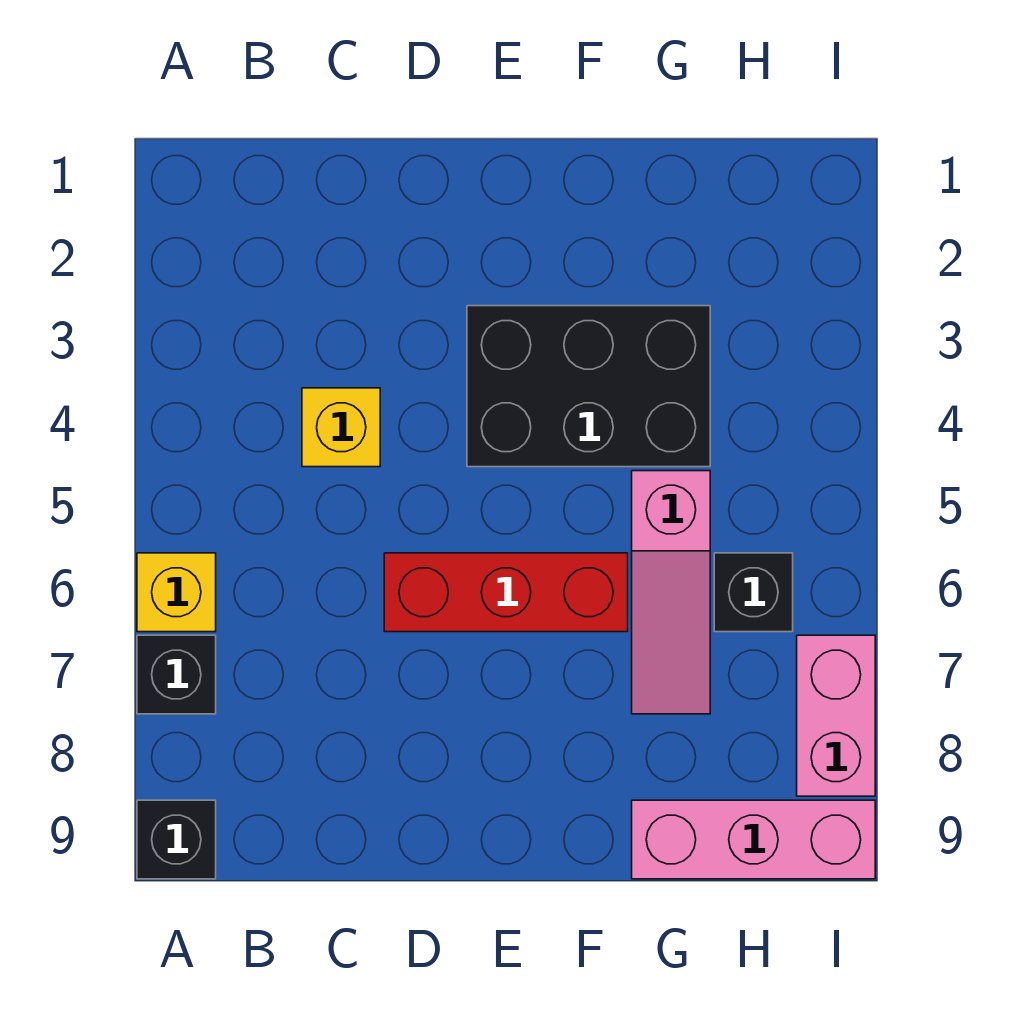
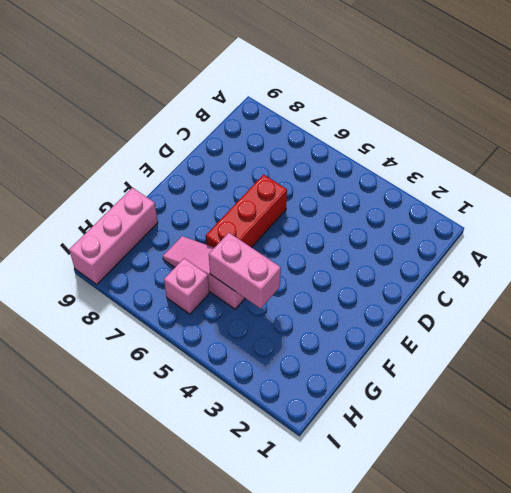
pink brick G4:G5 level 2 -> pink brick I7:I8 level 1
pink brick H6 level 1 -> black brick H6 level 1
none -> yellow brick A6 level 1
none -> black brick A7 level 1

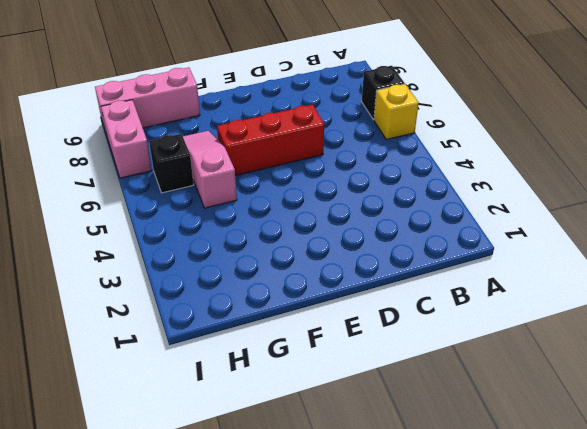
none -> black brick A9 level 1
none -> yellow brick C4 level 1

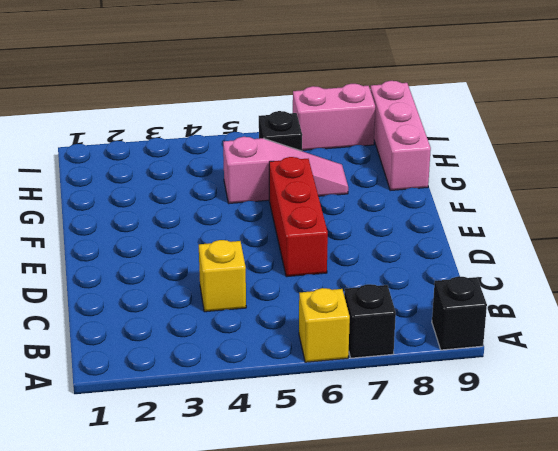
none -> black brick E3:G4 level 1

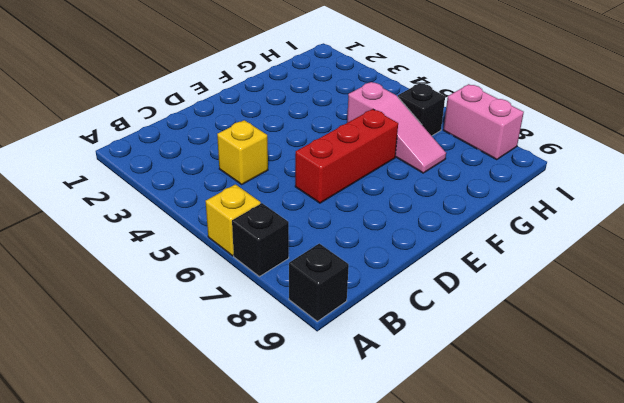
none -> black brick E3:G4 level 1
none -> pink brick G9:I9 level 1

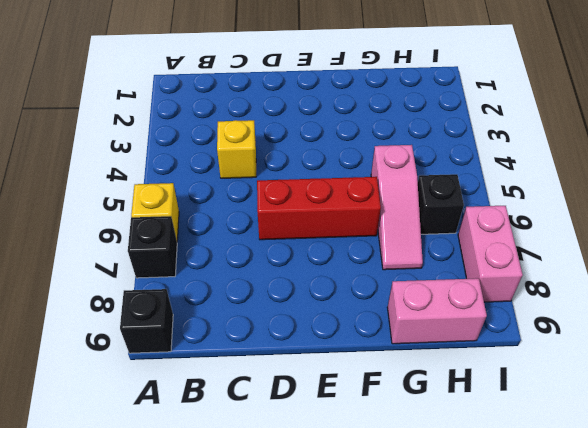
pink brick G9:H9 level 1 -> pink brick G9:I9 level 1
none -> black brick E3:G4 level 1

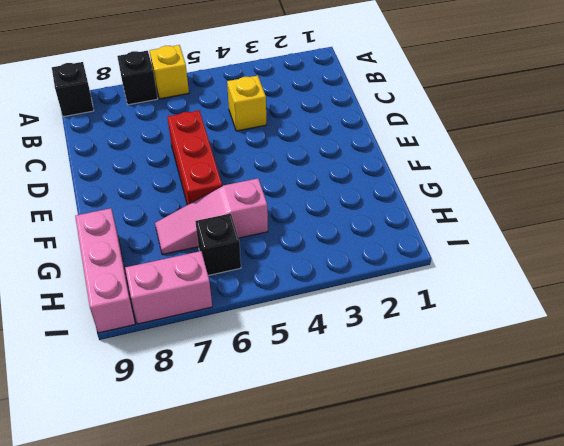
none -> black brick E3:G4 level 1

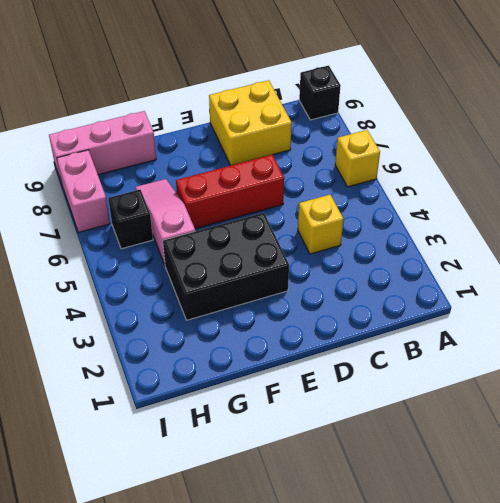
yellow brick C8:D9 level 1 -> none
none -> black brick A7 level 1

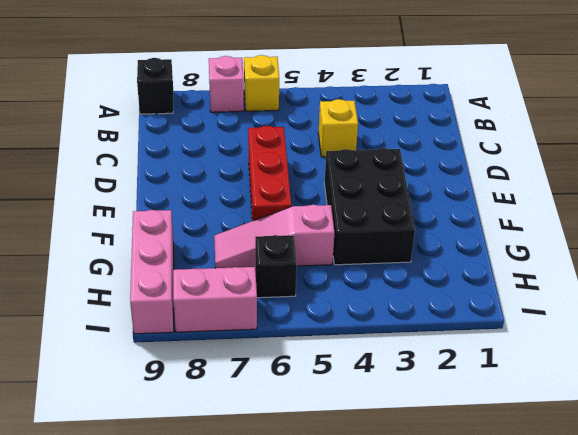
pink brick A7 level 1 -> black brick A7 level 1

